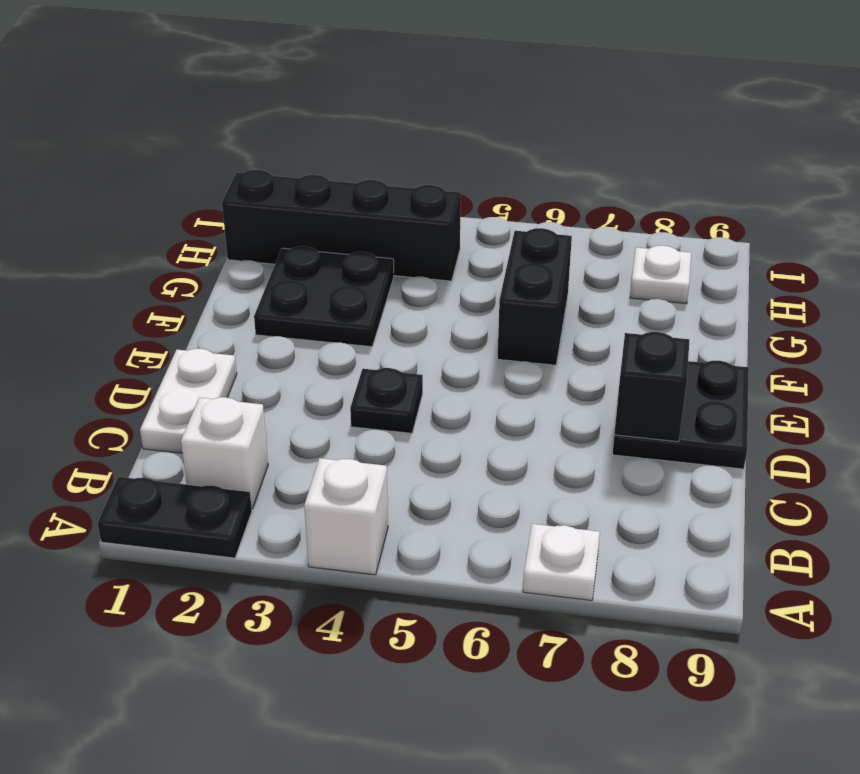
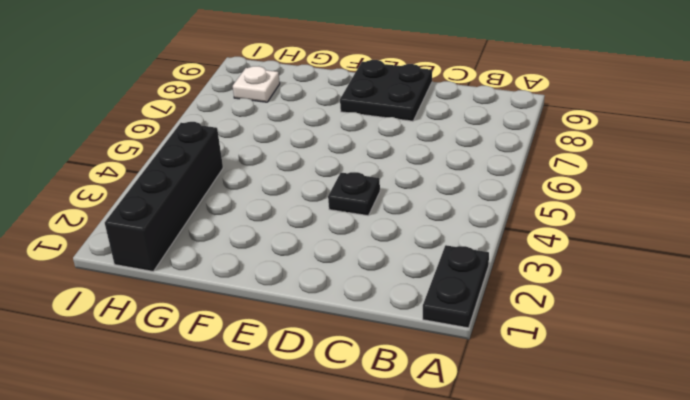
none -> white brick A4 level 1
none -> white plate A7 level 1
none -> white brick B2 level 1

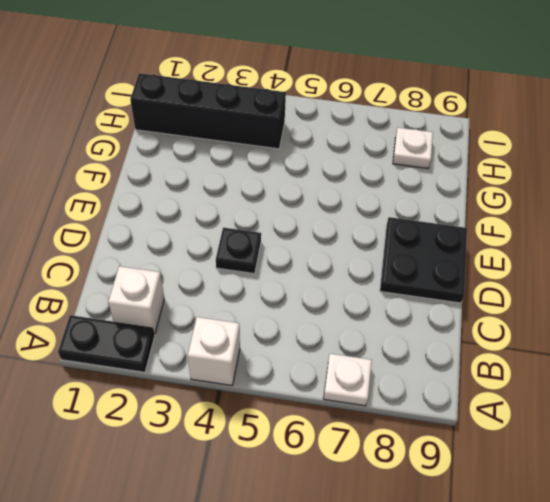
none -> white plate C1:D1 level 1
none -> black plate F2:G3 level 1
none -> black brick F6:G6 level 1

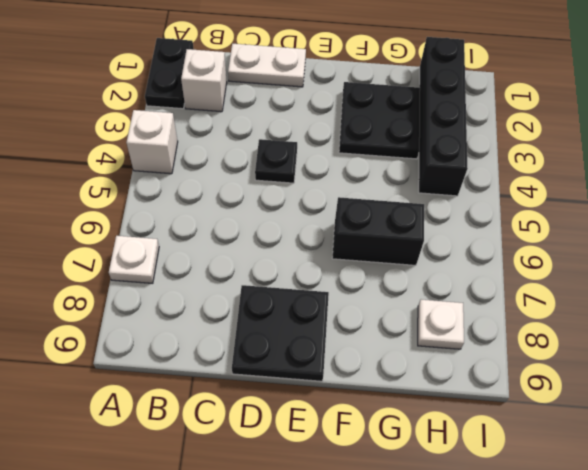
none -> black brick D8 level 2

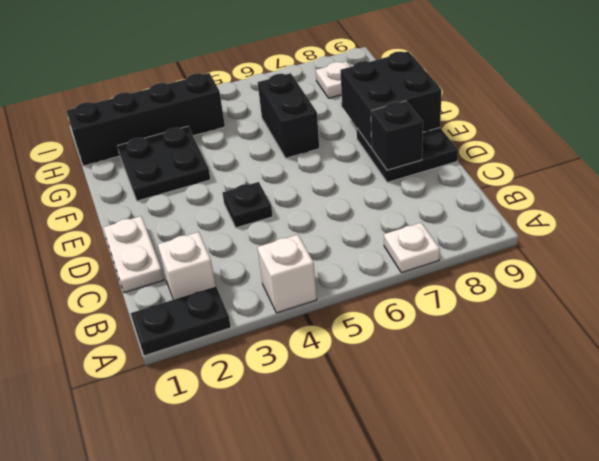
black brick E8:F9 level 2 -> none

